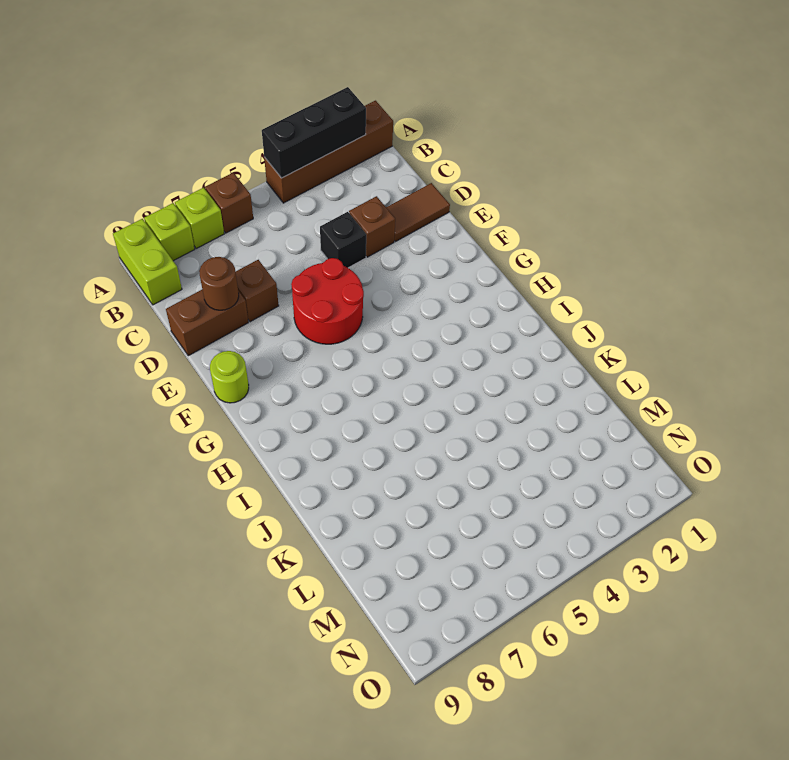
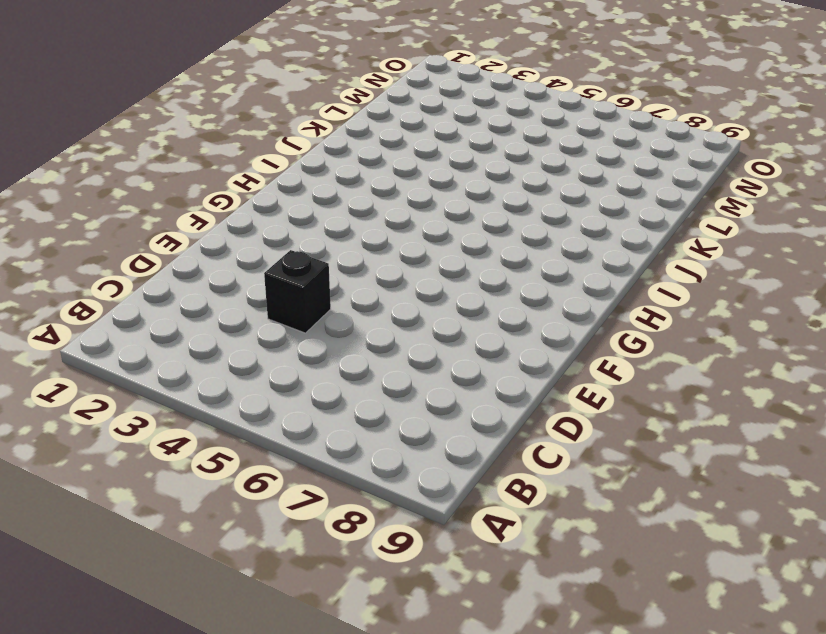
none -> brown brick A1:A4 level 1
none -> brown brick A6 level 1
none -> lime brick A7 level 1

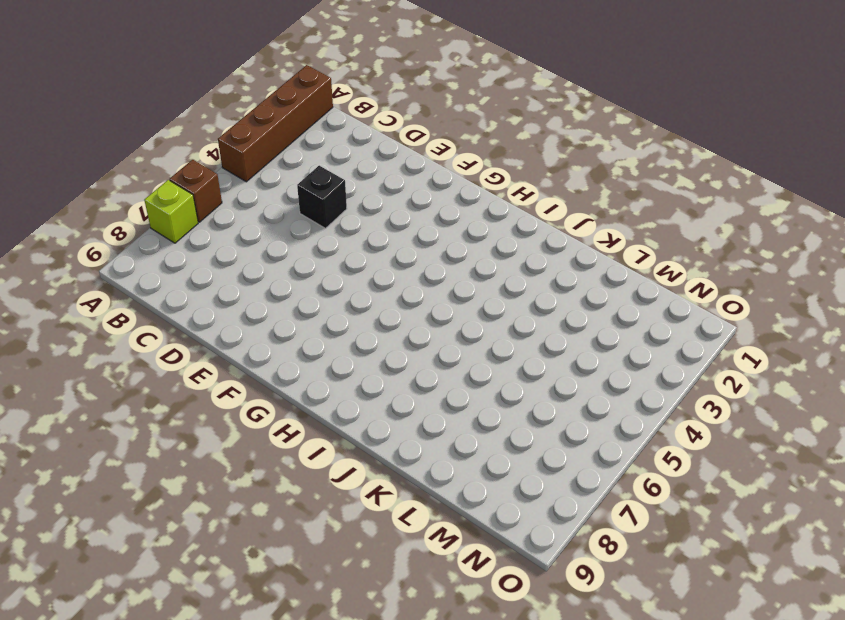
none -> lime brick A8 level 1
none -> lime brick A9:B9 level 1
none -> brown tile D1:D2 level 1

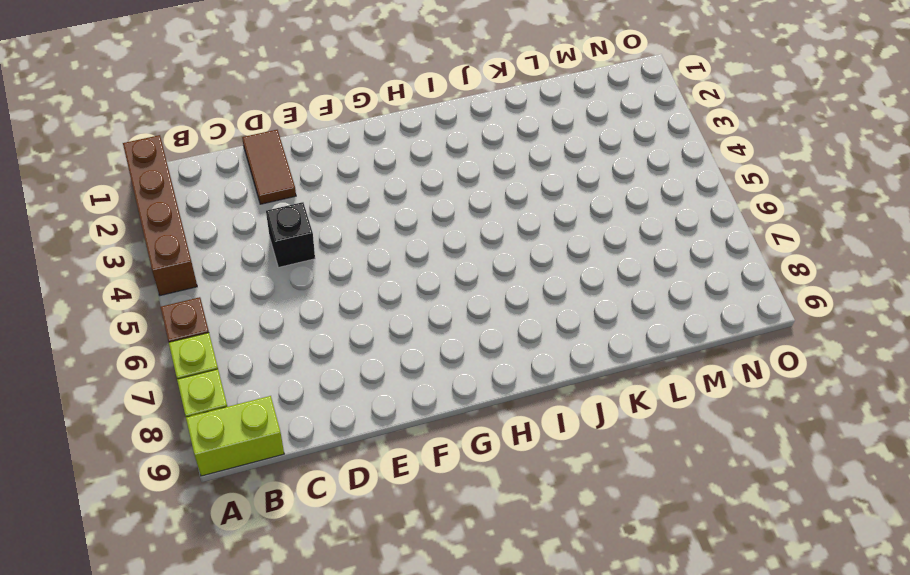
none -> brown brick D3 level 1
none -> brown brick D7 level 1
none -> brown brick D8:D9 level 1

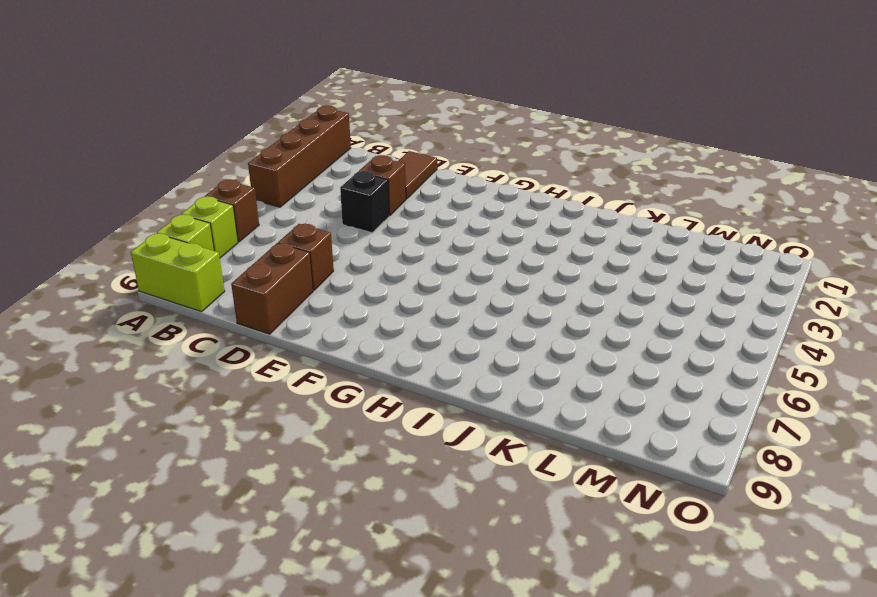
none -> red round brick E5:F6 level 1
none -> lime round brick F9 level 1
none -> black brick A2:A4 level 2

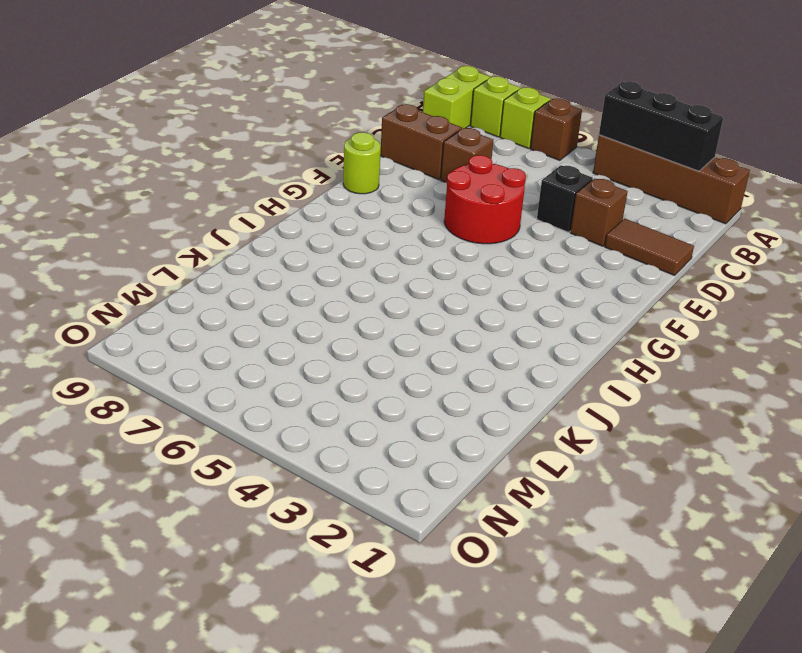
none -> brown round brick D8 level 2

